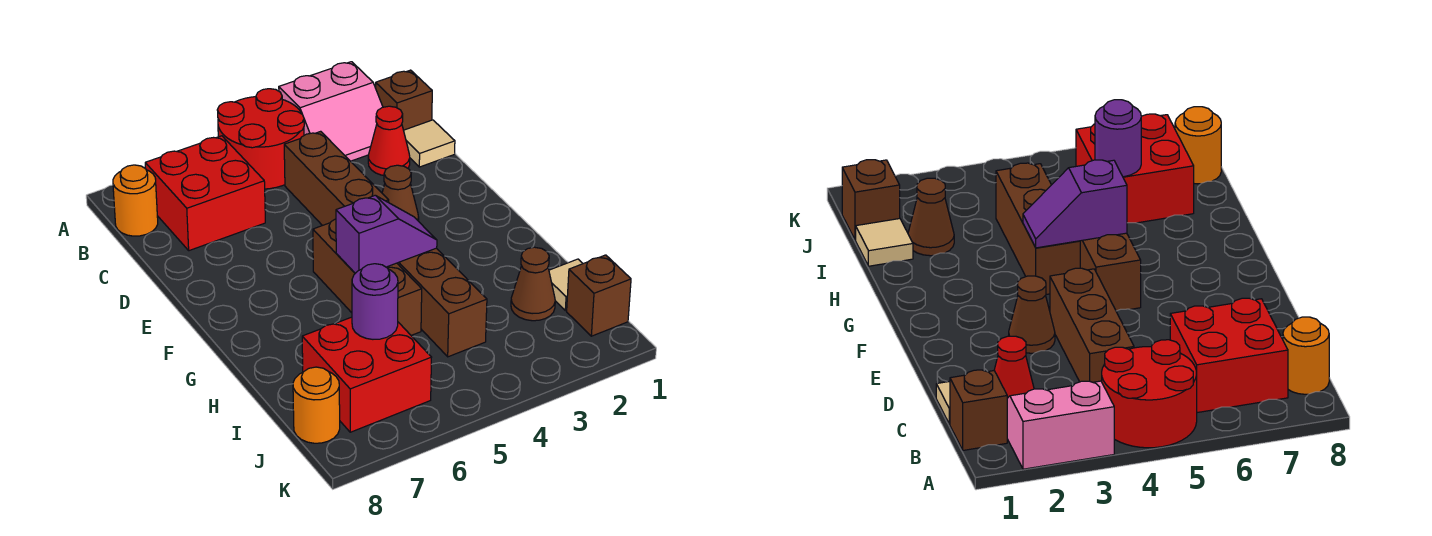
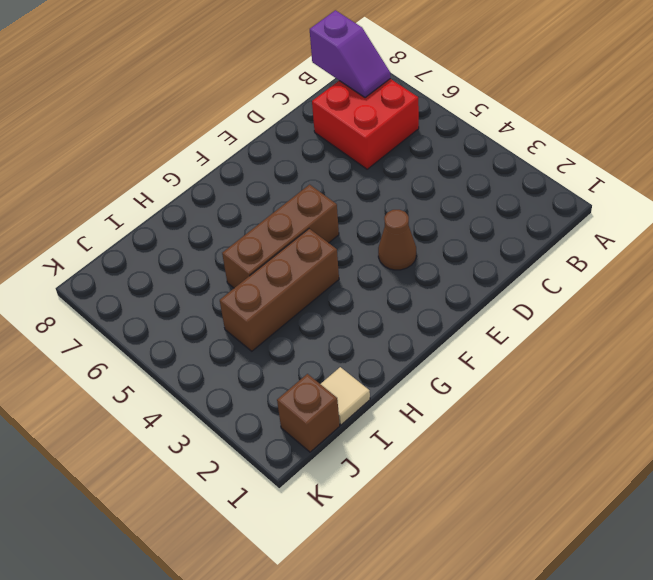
purple slope B7:B8 level 2 top 8 -> purple slope G4:G5 level 2 top 5
none -> pink slope A2:B3 level 1 top A
none -> red round brick A4:B5 level 1
none -> brown brick B1 level 1

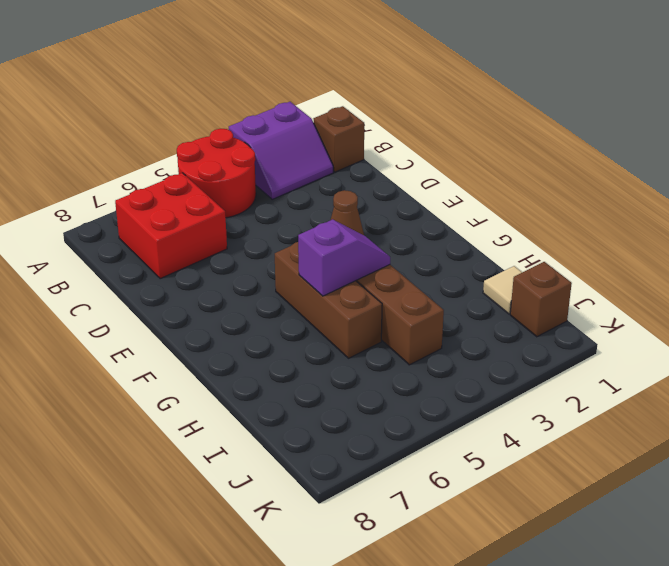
purple slope A2:B3 level 1 top A -> pink slope A2:B3 level 1 top A
none -> orange round brick B8 level 1
none -> tan tile C1 level 1
none -> red cone C2 level 1

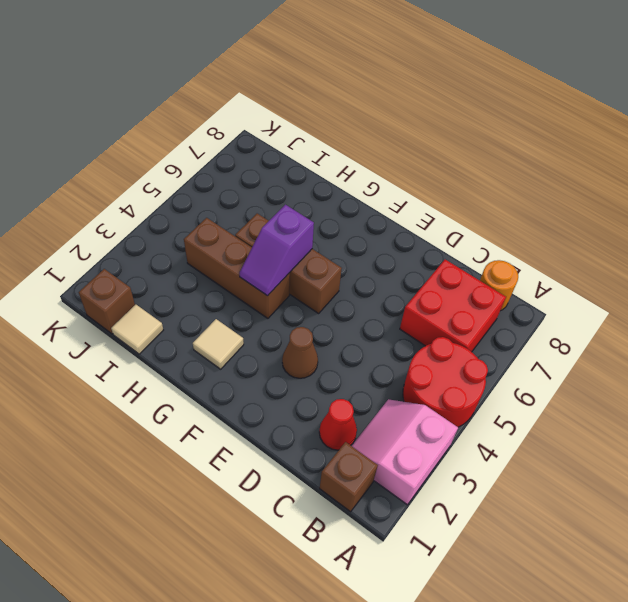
tan tile G2 level 1 -> tan tile C1 level 1
none -> brown brick C4:E4 level 1
none -> brown cone I2 level 1
none -> red brick I6:J7 level 1

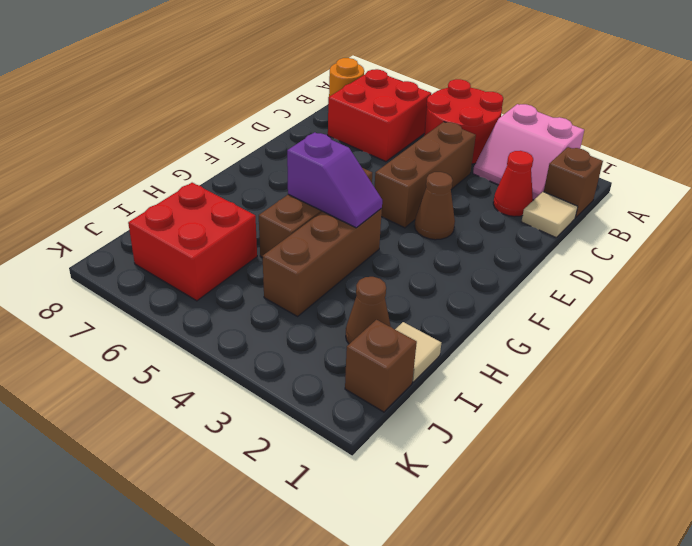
none -> orange round brick J8 level 1
none -> purple round brick I6 level 2

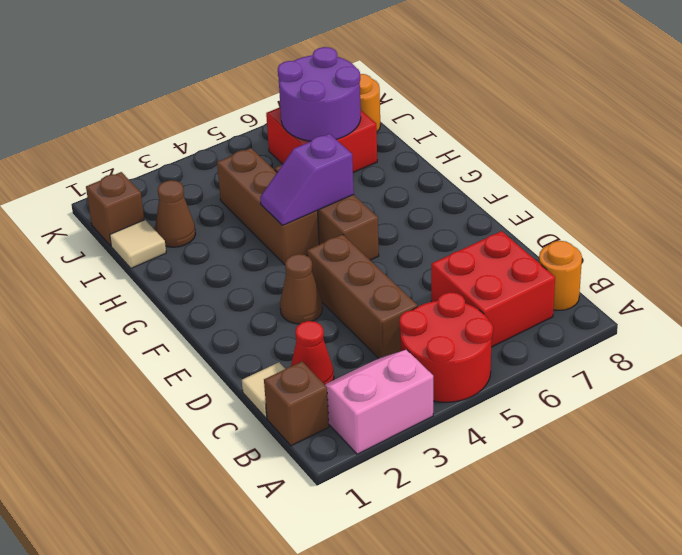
purple round brick I6:J7 level 2 -> purple round brick I6 level 2

